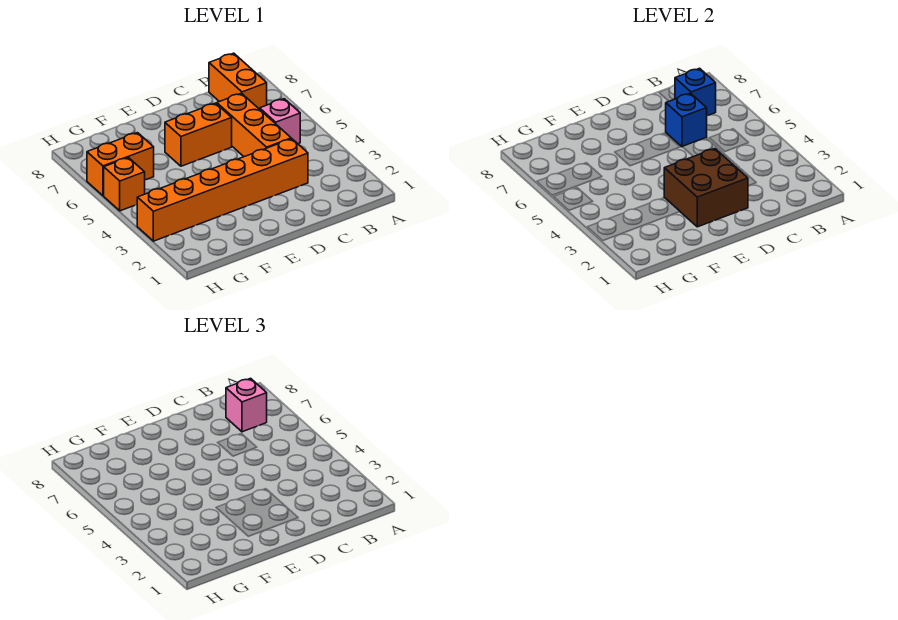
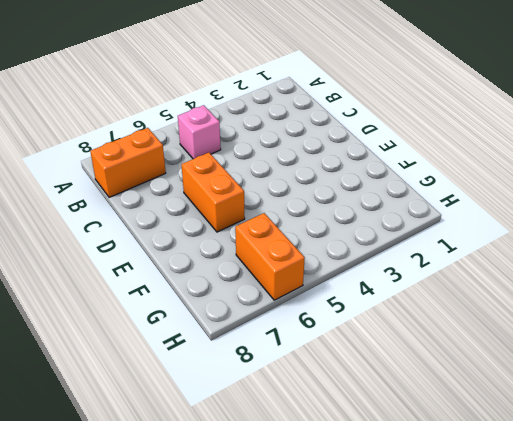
none -> orange brick C3:H3 level 1
none -> orange brick C4:C6 level 1

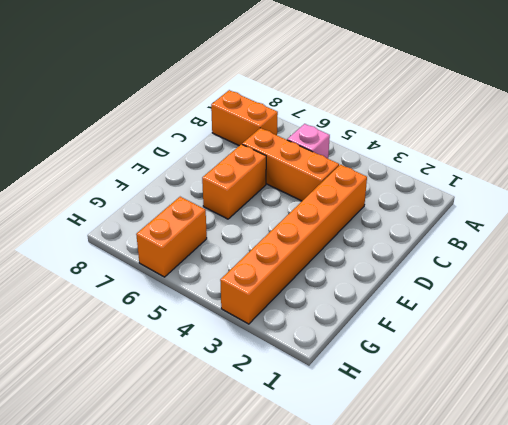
none -> orange brick H5 level 1
none -> blue brick B7 level 2

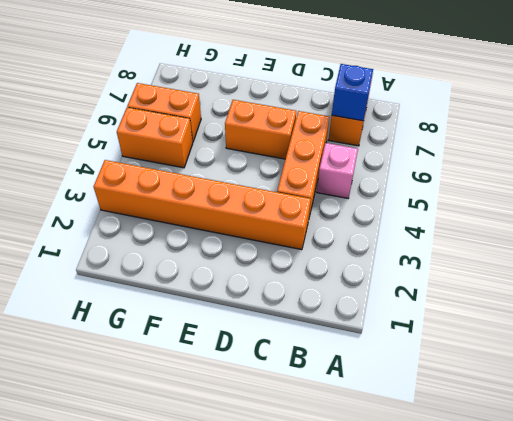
orange brick G5:H5 level 1 -> orange brick H5 level 1
none -> blue brick C6 level 2
none -> brown brick D2:E3 level 2

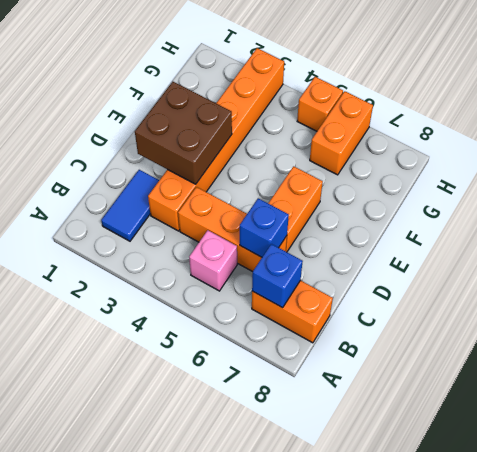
blue tile B2:C2 level 1 -> none
none -> pink brick B7 level 3

